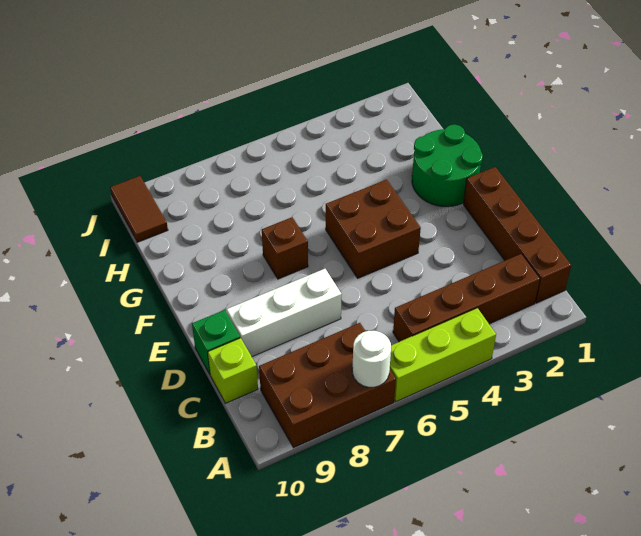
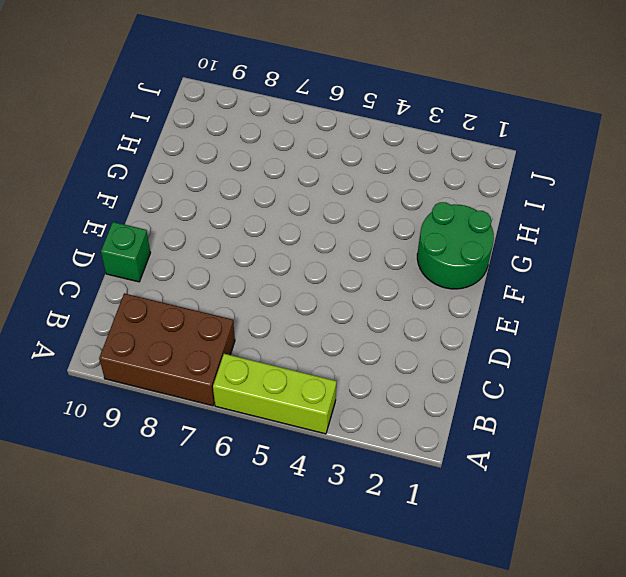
none -> brown brick B1:E1 level 1
none -> brown brick B2:B5 level 1
none -> lime brick C10 level 1

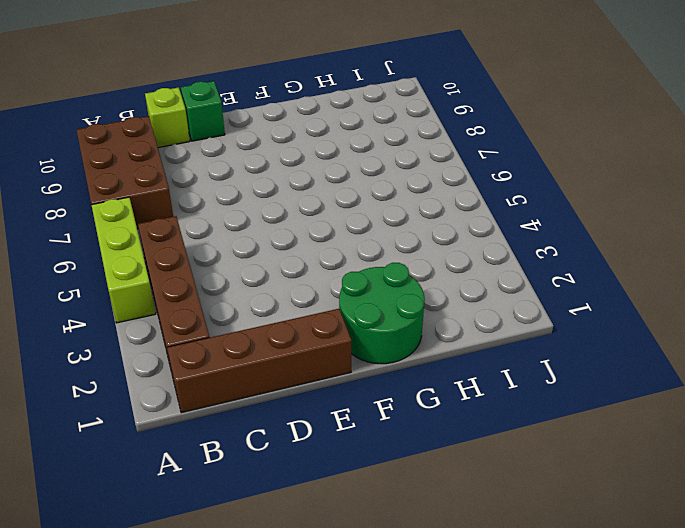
none -> white brick D7:D9 level 1
none -> brown brick E4:F5 level 1
none -> brown brick F7 level 1

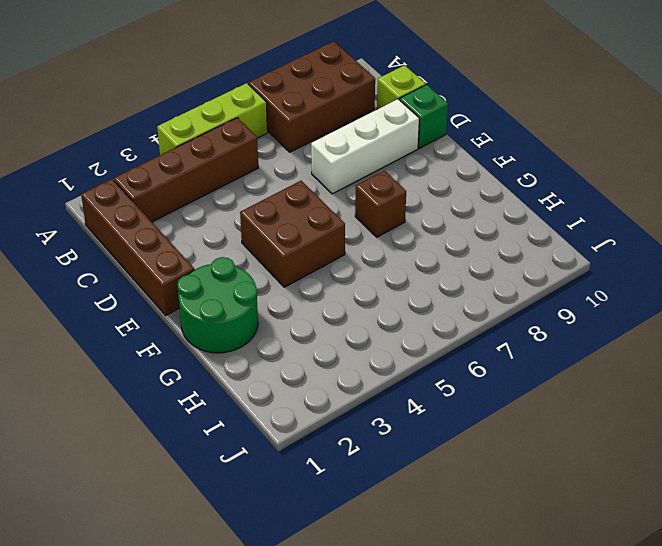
none -> brown tile I10:J10 level 1
none -> white round brick A7 level 2

